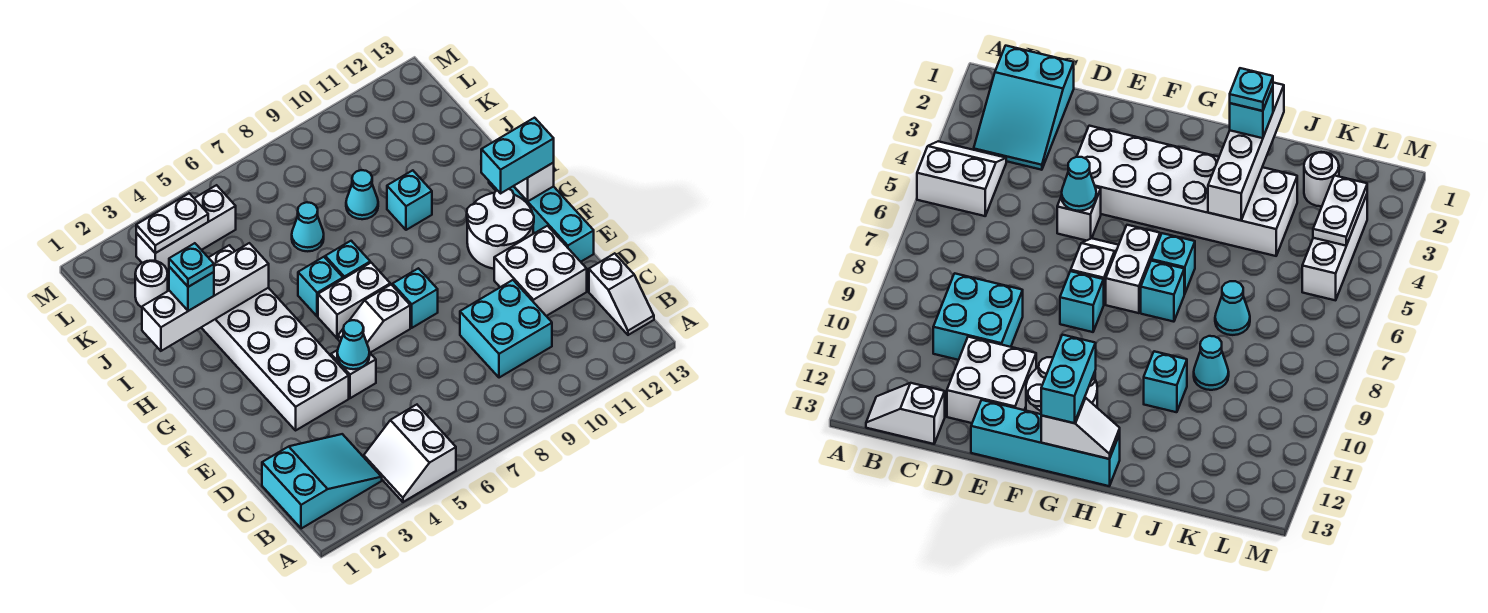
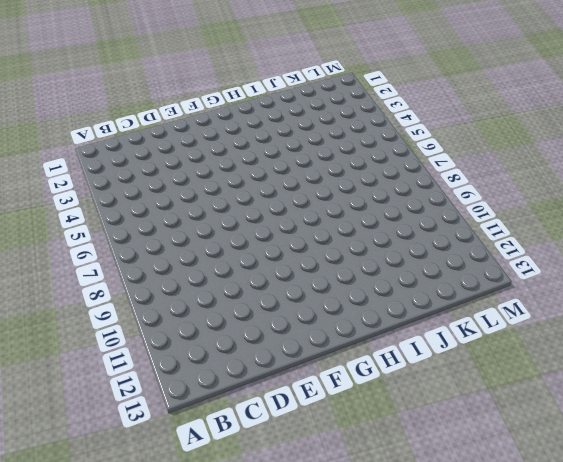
none -> white slope A4:B5 level 1 top 5
none -> cyan slope B1:C3 level 1 top 1
none -> white slope B13:C13 level 1 top C

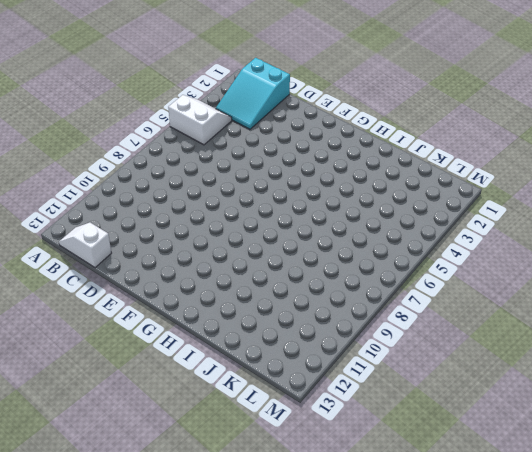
none -> cyan brick C9:D10 level 1
none -> white brick D11:E12 level 1
none -> white brick E3:J4 level 1

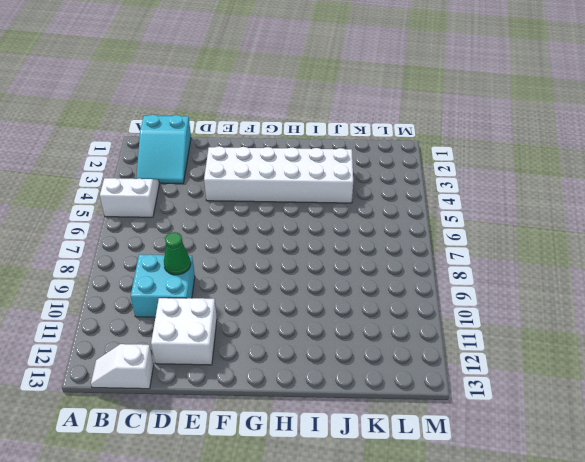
green cone D9 level 2 -> none
none -> white brick E5 level 1
none -> cyan brick E13:H13 level 1
none -> white slope F6:F7 level 1 top 7

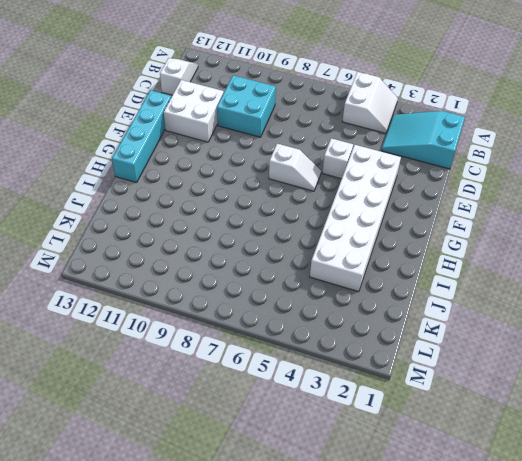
none -> cyan brick F8 level 1
none -> white round brick F11:G12 level 1
none -> white brick G6:G7 level 1

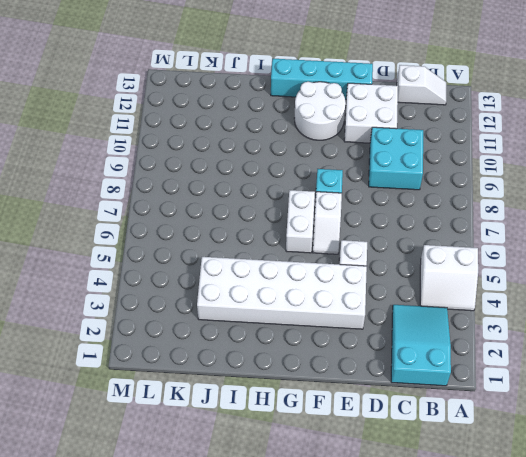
none -> cyan brick H6 level 1
none -> cyan brick H7 level 1
none -> cyan brick I10 level 1

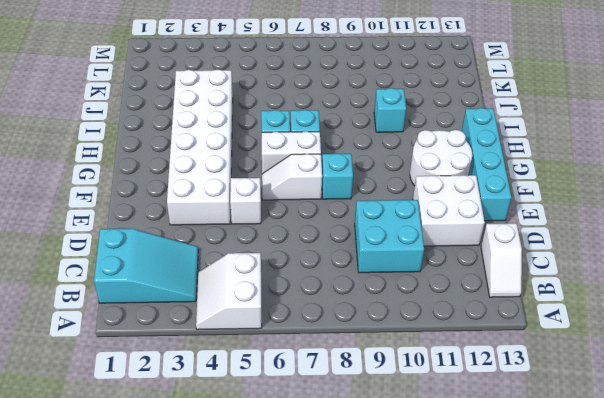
none -> cyan cone J7 level 1
none -> cyan cone J9 level 1
none -> white round brick K2 level 1

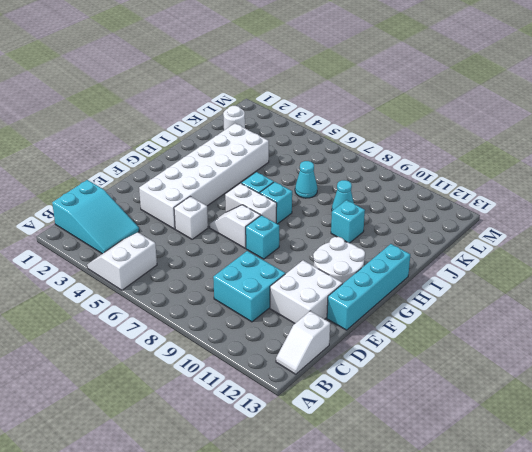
none -> white brick L3:L5 level 1
none -> cyan cone E5 level 2
none -> white slope G13:H13 level 2 top G

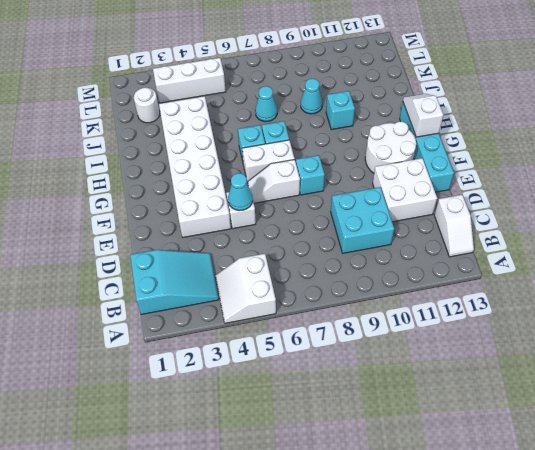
none -> white brick I1:I4 level 2
none -> white plate L3:L4 level 2
none -> cyan brick G12:G13 level 3

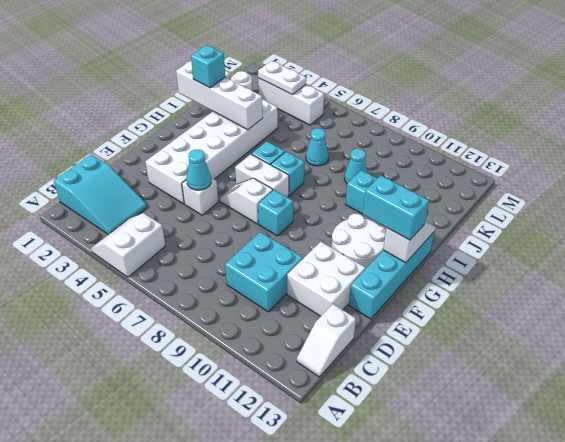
none -> cyan plate I2 level 4

